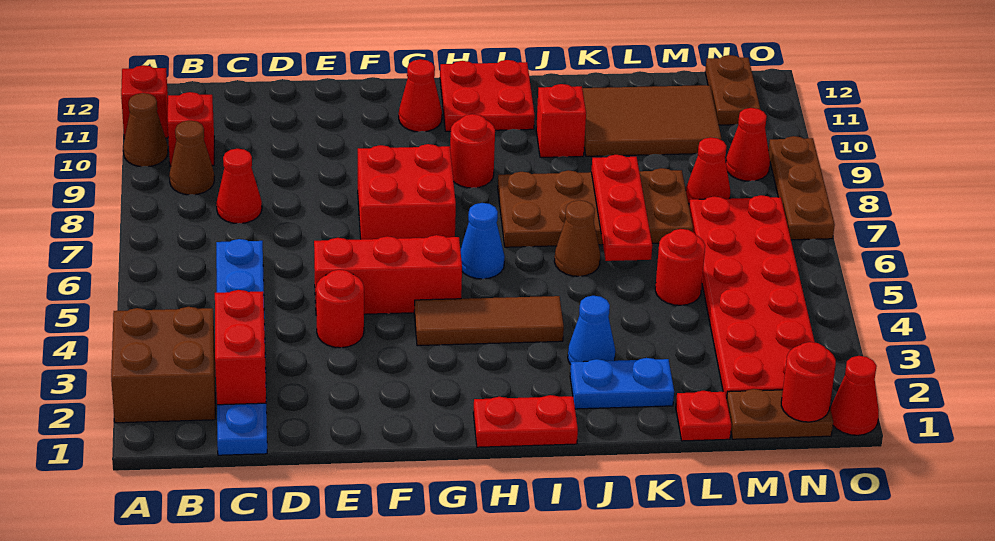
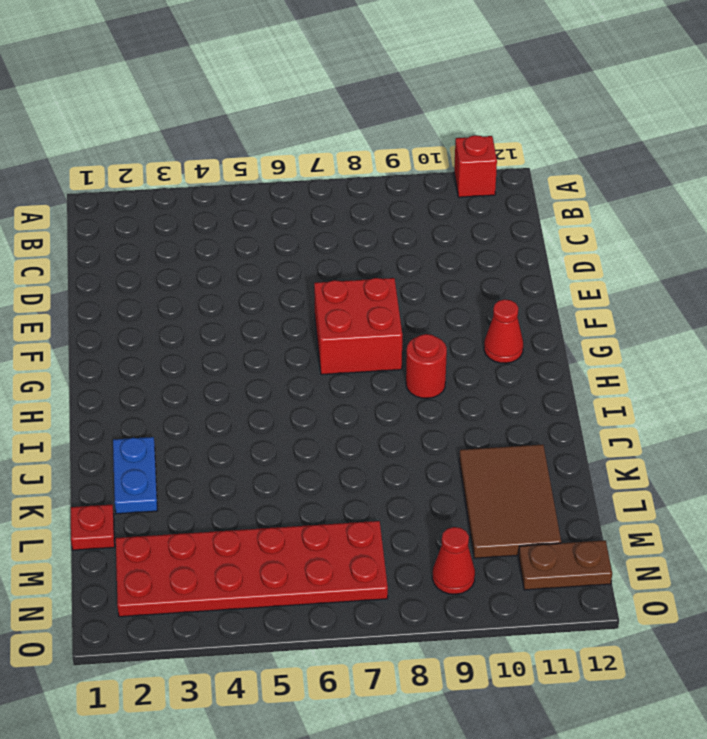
none -> brown brick A2:B3 level 1
none -> brown cone A10 level 1
none -> brown cone B9 level 1
none -> red brick B10 level 1

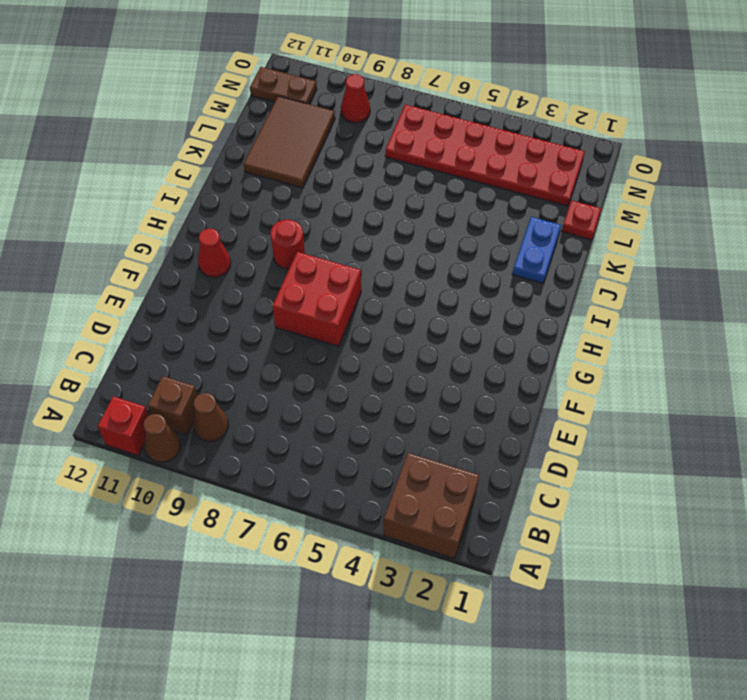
brown brick B10 level 1 -> red brick B10 level 1
none -> blue plate C1:C6 level 1
none -> red cone C8 level 1
none -> red round brick E4 level 1
none -> red brick E5:G5 level 1

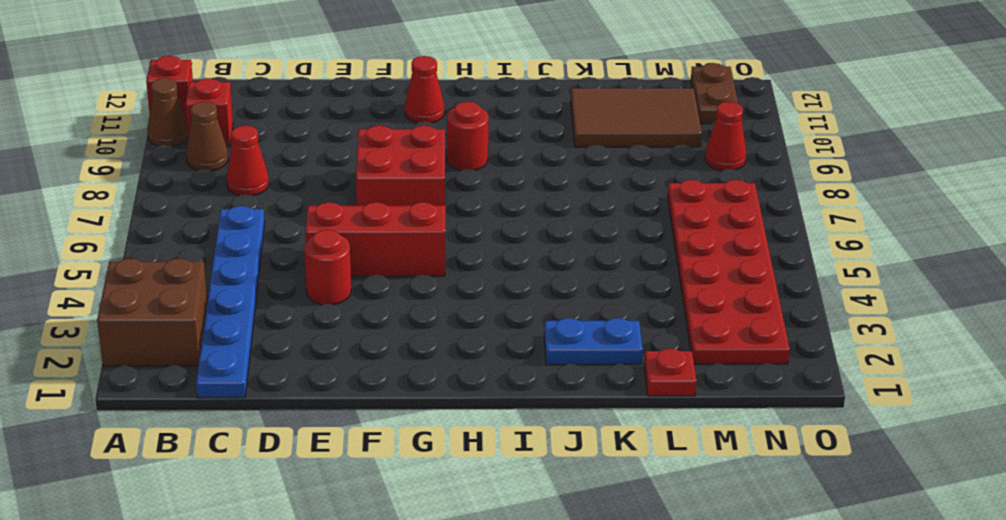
none -> brown tile G4:I4 level 1
none -> red plate H1:I1 level 1
none -> blue cone H6 level 1
none -> red plate H11:I12 level 1

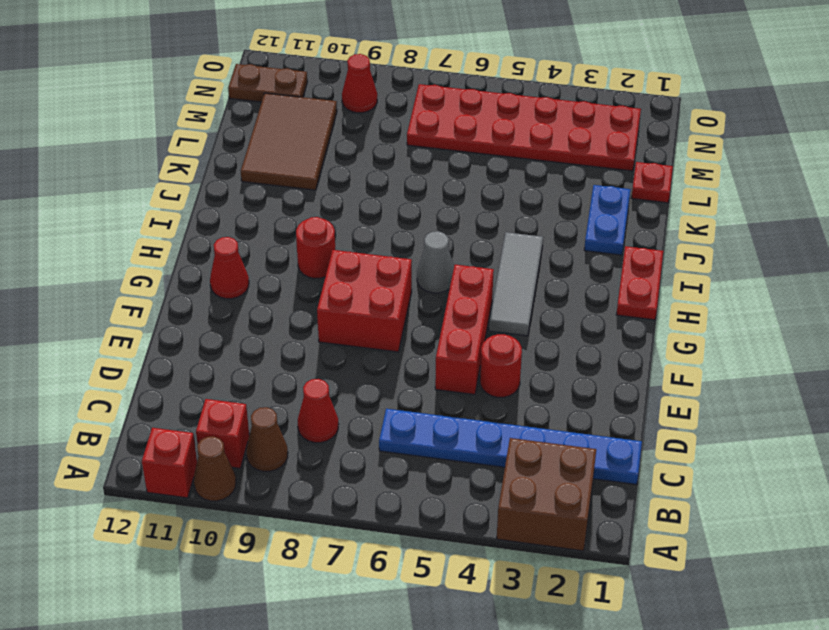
grey tile G4:I4 level 1 -> brown tile G4:I4 level 1
grey cone H6 level 1 -> blue cone H6 level 1
none -> red plate H11:I12 level 1
none -> brown plate I7:L8 level 1
none -> blue cone J3 level 1
none -> brown cone J6 level 1

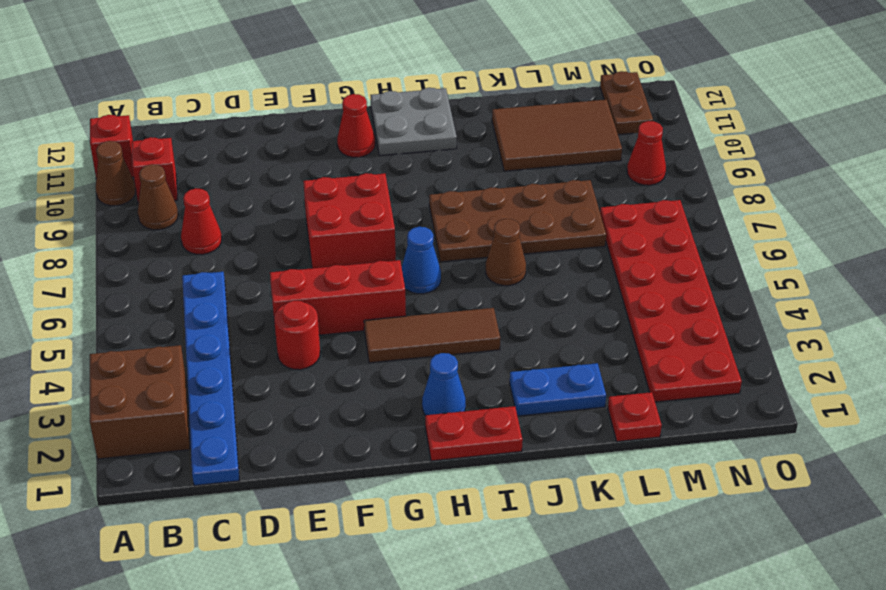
blue cone H2 level 1 -> blue cone J3 level 1
grey plate H11:I12 level 1 -> red plate H11:I12 level 1
none -> red round brick H9 level 1
none -> red brick J10 level 1
none -> red round brick L5 level 1
none -> brown plate M1:N1 level 1

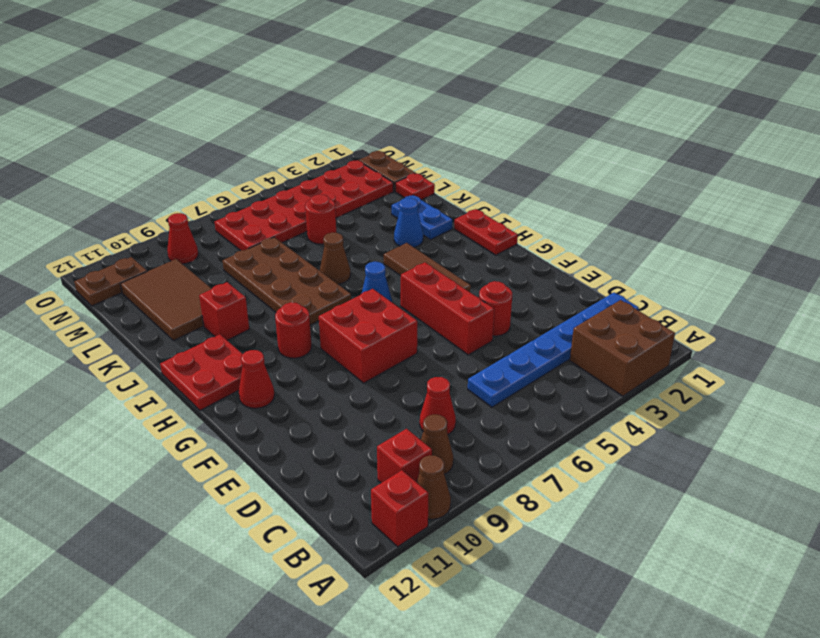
none -> red cone M8 level 1
none -> red cone O1 level 1
none -> brown plate O7:O9 level 1
none -> red brick C2:C3 level 2

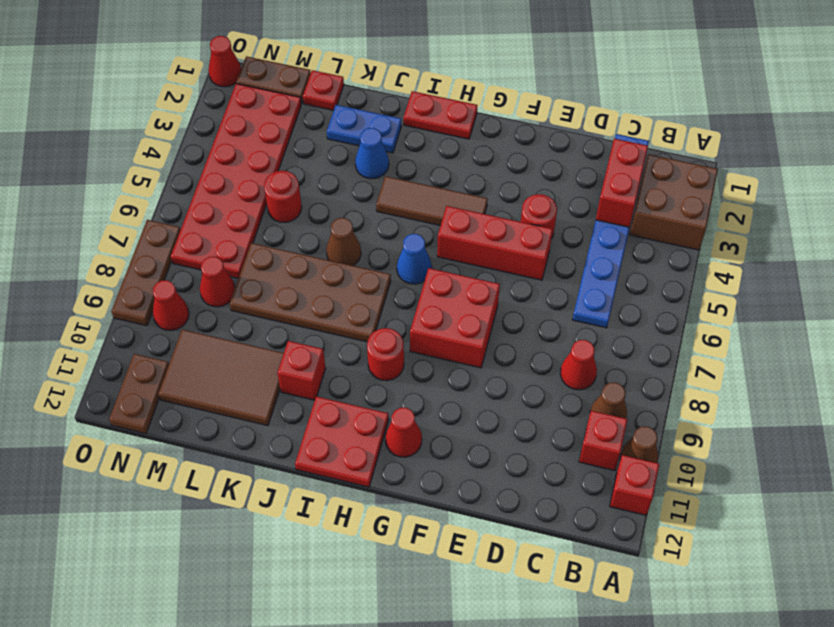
none -> red plate K6:K8 level 2
none -> red round brick N1 level 2

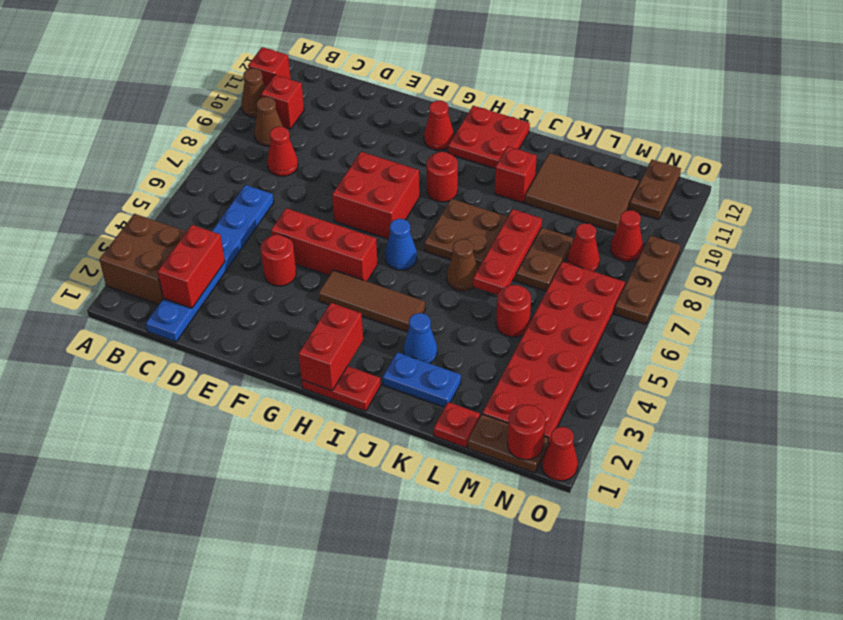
red brick H1:H2 level 2 -> none

